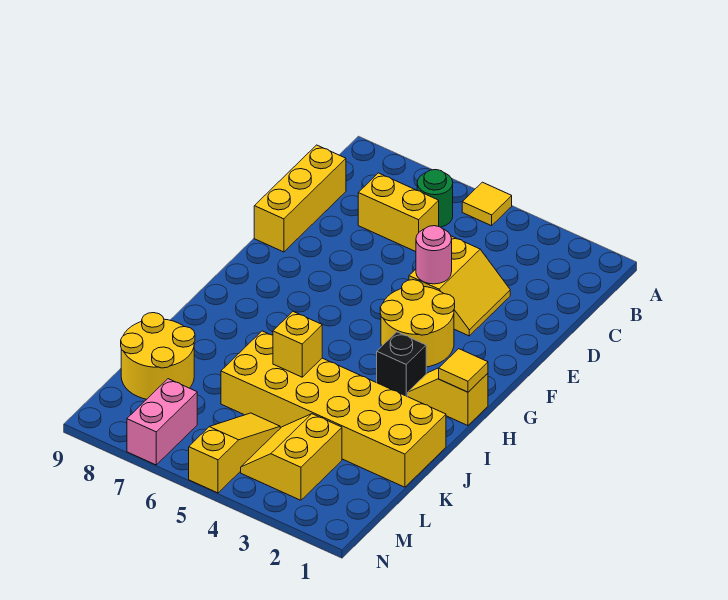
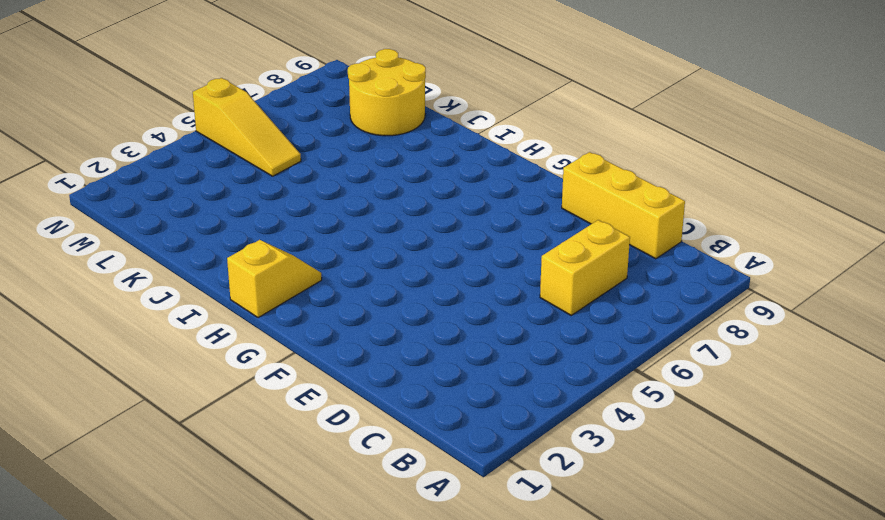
none -> yellow tile A5 level 1
none -> green round brick B6 level 1
none -> yellow slope D3:E4 level 1 top 4

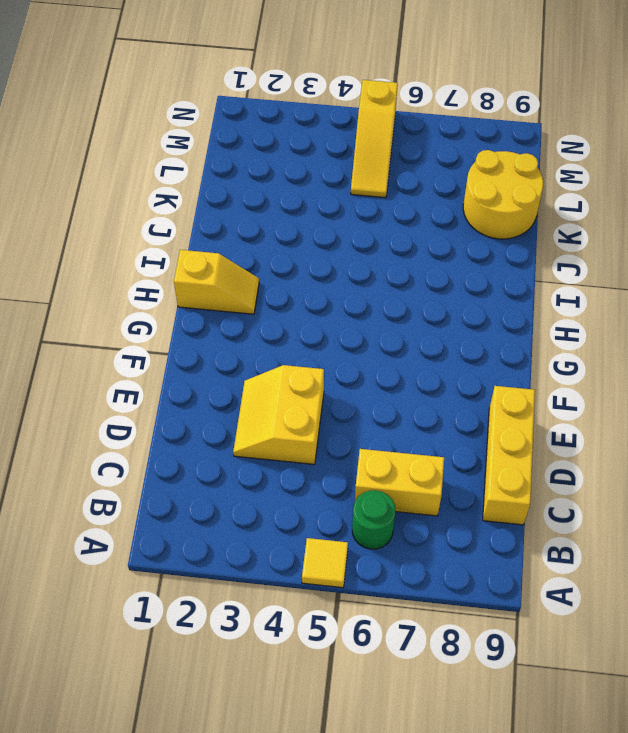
none -> yellow round brick F3:G4 level 1
none -> black brick H3 level 1
none -> yellow brick J1:K6 level 1

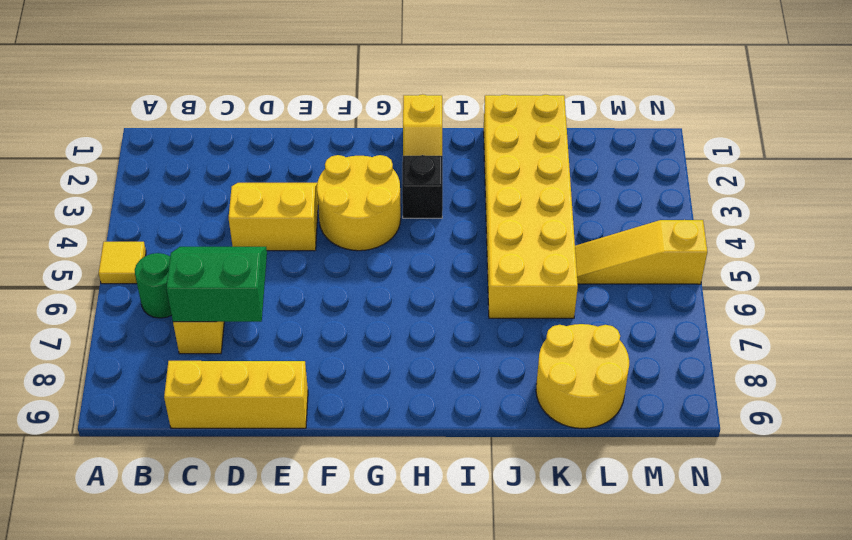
green slope C6:D7 level 2 top 7 -> none
none -> yellow slope L3:M4 level 1 top 3
none -> pink brick M7:N7 level 1
none -> pink round brick E4 level 2

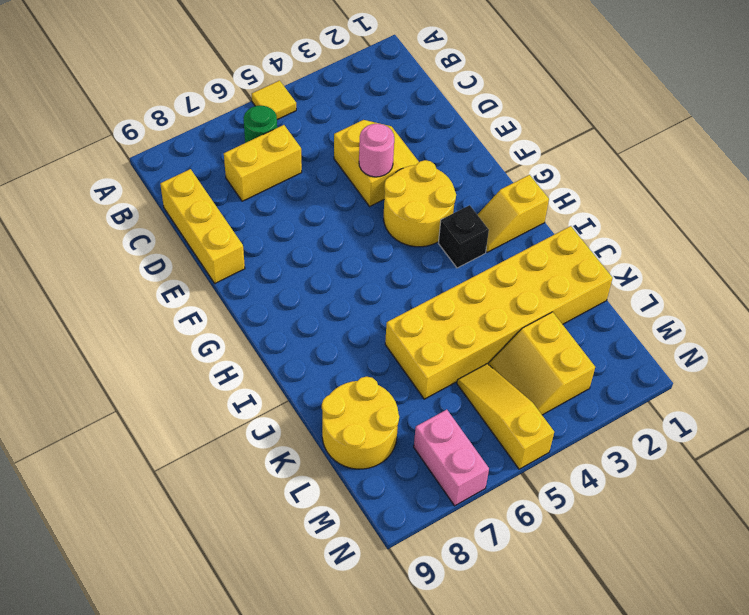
none -> yellow tile H1 level 2
none -> yellow brick J5 level 2

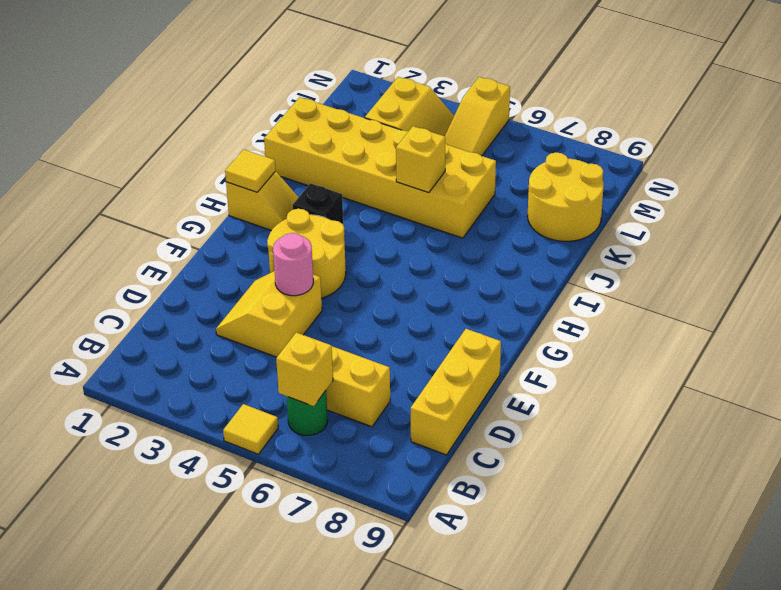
yellow brick B6 level 2 -> none
none -> pink brick M7:N7 level 1

